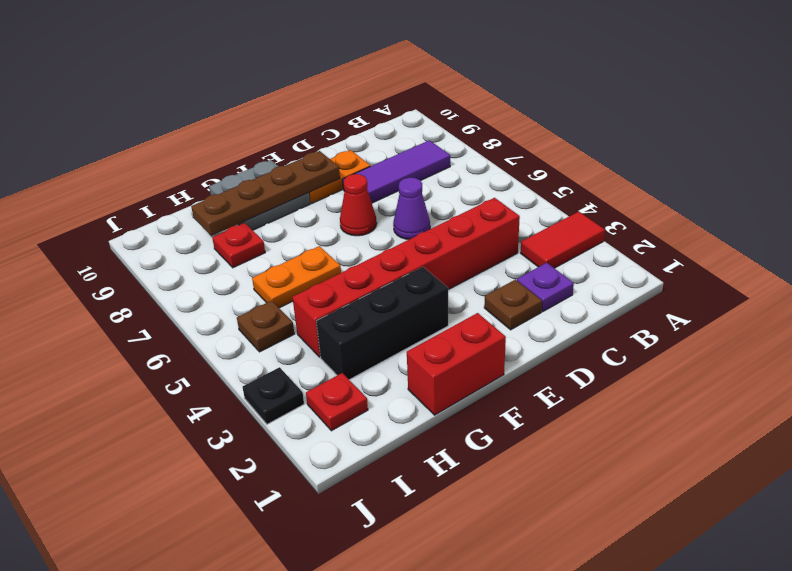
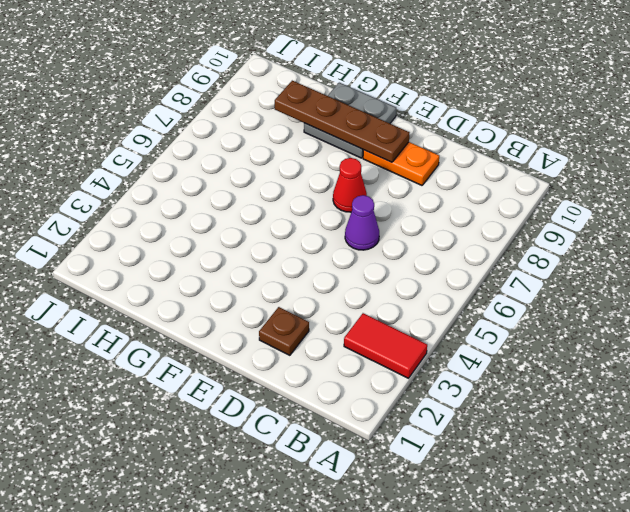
none -> purple tile B8:D8 level 1
none -> purple plate C2 level 1
none -> red brick C4:H4 level 1

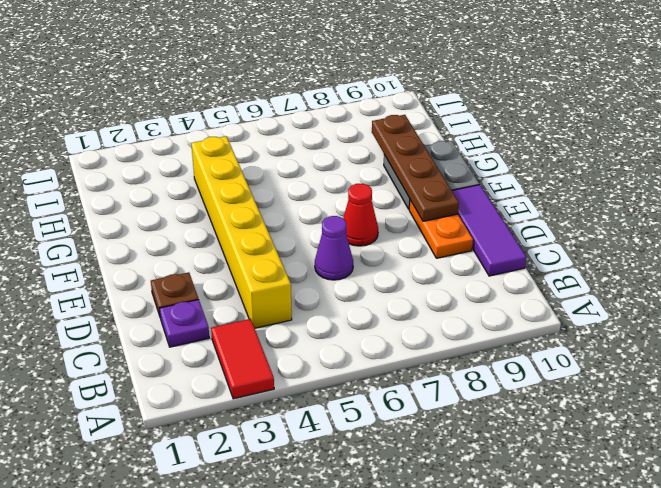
yellow brick C4:H4 level 1 -> red brick C4:H4 level 1
purple tile C10:E10 level 1 -> purple tile B8:D8 level 1
none -> red brick F1:G1 level 1
none -> black brick F3:H3 level 1
none -> orange plate G6:H6 level 1

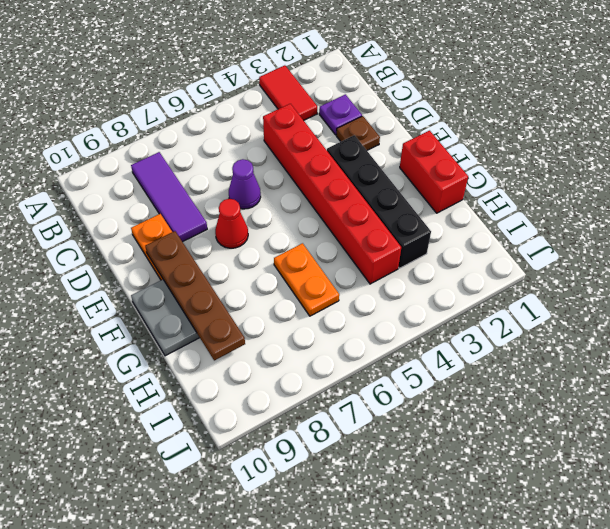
black brick E3:H3 level 1 -> black brick F3:H3 level 1
none -> red plate H8 level 1
none -> red plate I2 level 1
none -> brown plate I5 level 1

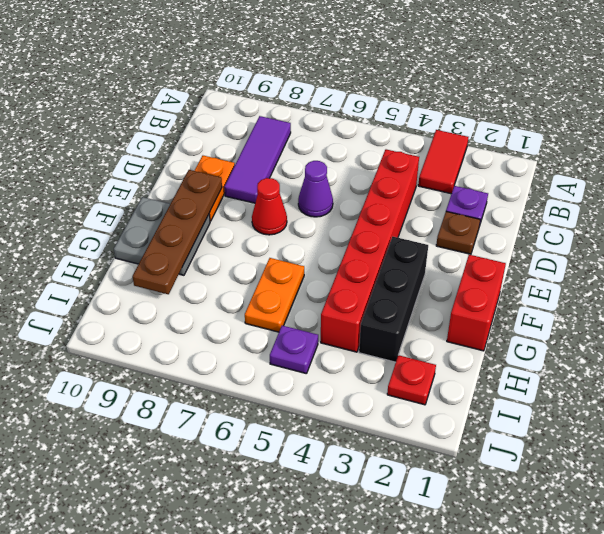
purple plate I5 level 1 -> brown plate I5 level 1
none -> red plate H8 level 1
none -> black plate J3 level 1

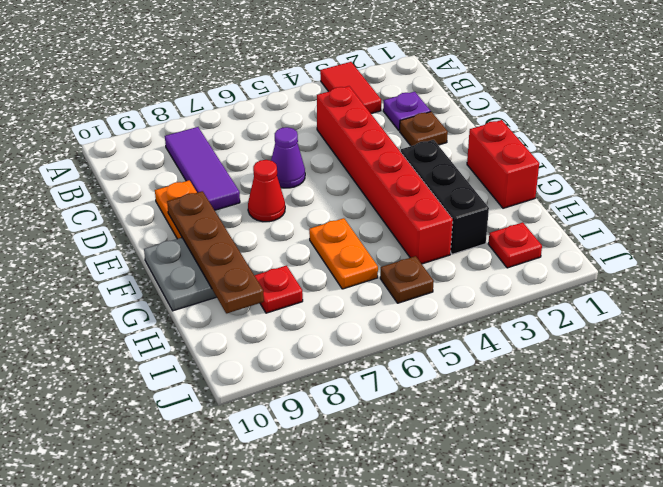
none -> black plate J3 level 1

